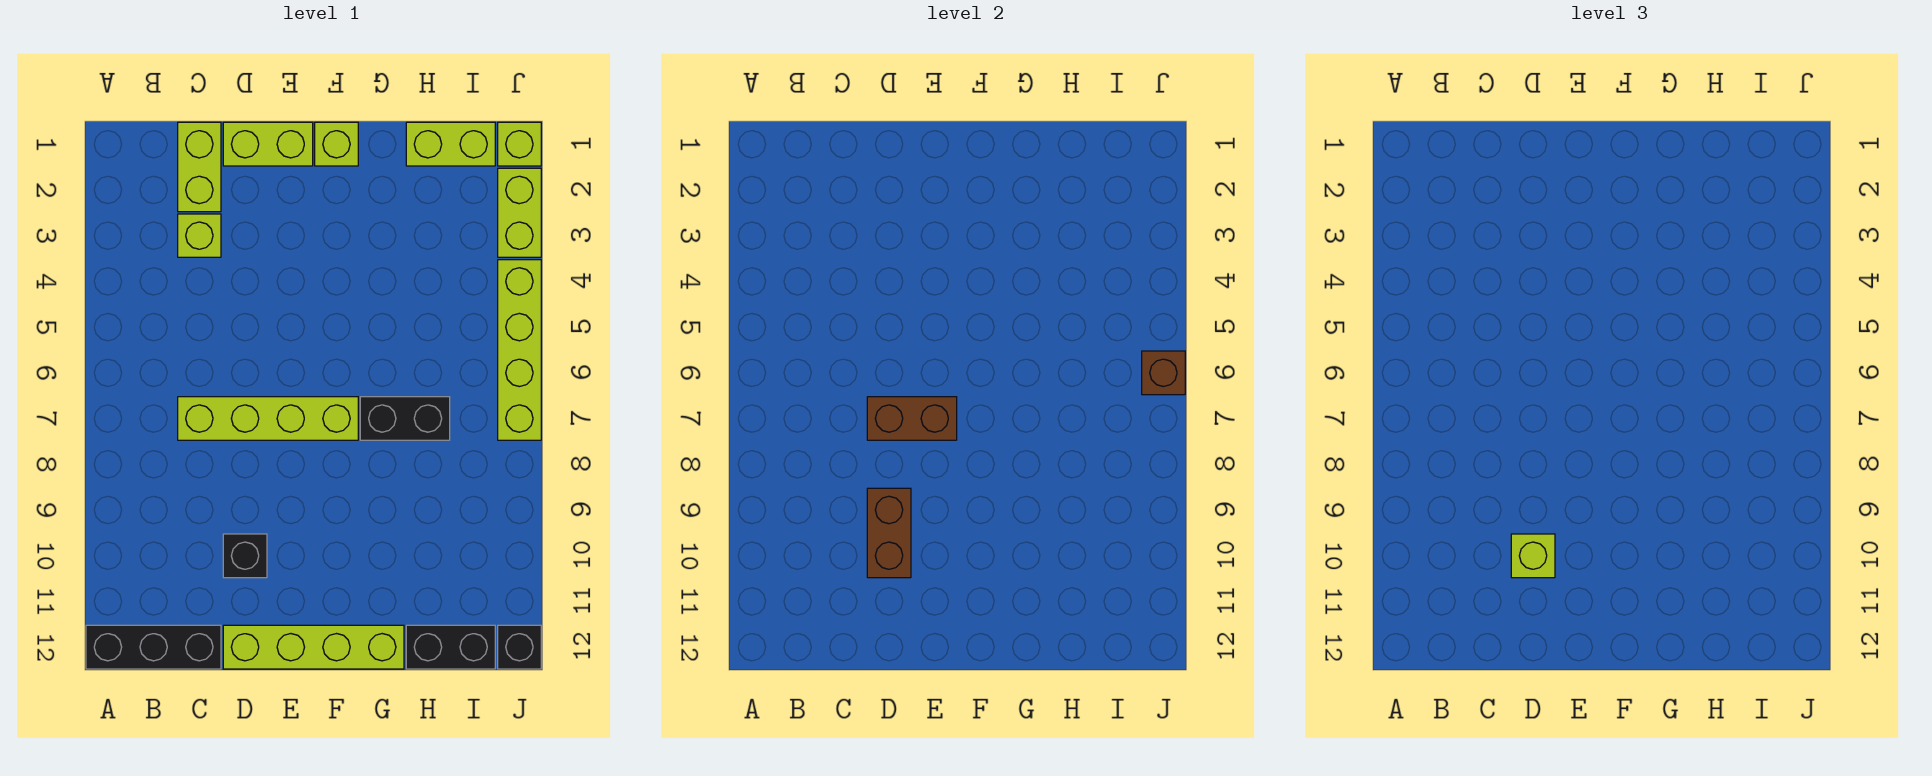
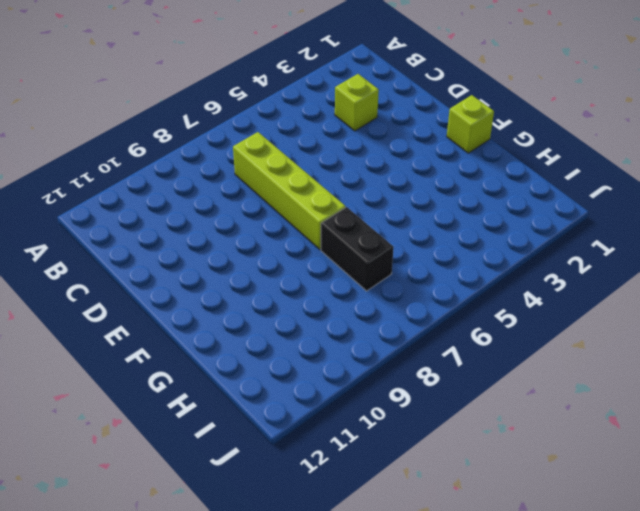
none -> black brick A12:C12 level 1
none -> lime brick C1:C2 level 1
none -> lime brick D1:E1 level 1

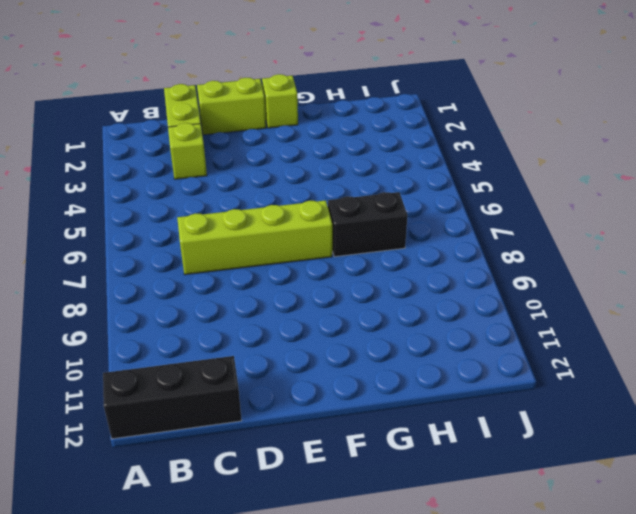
none -> black brick D10 level 1
none -> lime brick D12:G12 level 1
none -> lime brick H1:I1 level 1

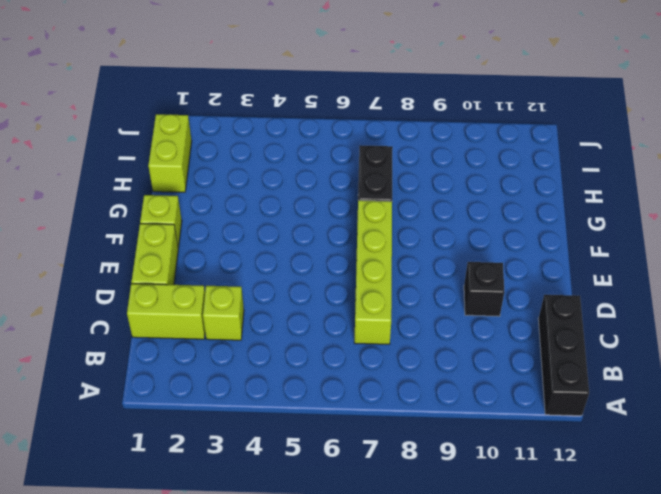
none -> lime brick D12:G12 level 1
none -> black brick H12:I12 level 1
none -> lime brick J1 level 1

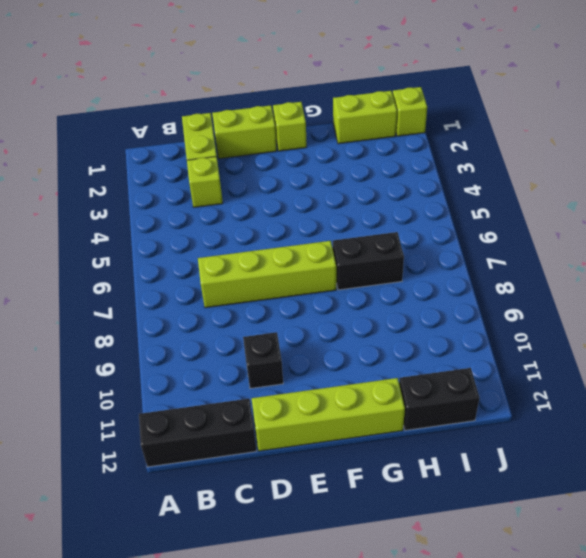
none -> lime brick J2:J3 level 1
none -> lime brick J4:J7 level 1
none -> black brick J12 level 1

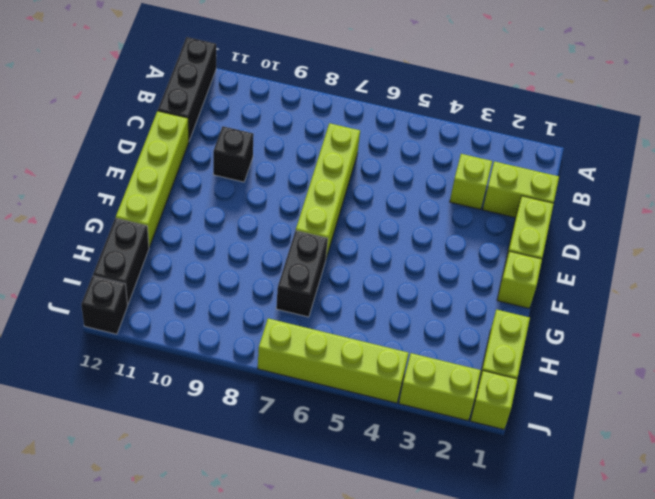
none -> brown brick D7:E7 level 2
none -> brown brick D9:D10 level 2
none -> brown brick J6 level 2

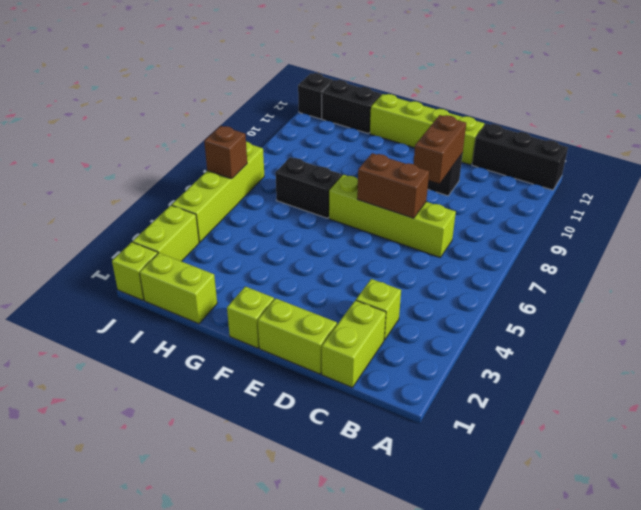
none -> lime brick D10 level 3

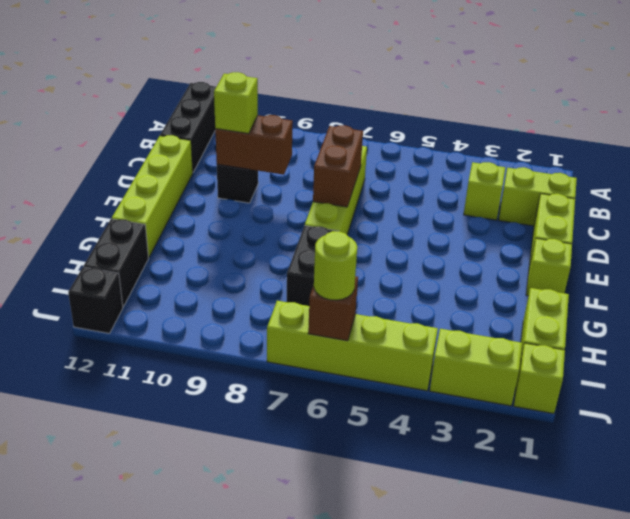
lime round brick J6 level 3 -> none

